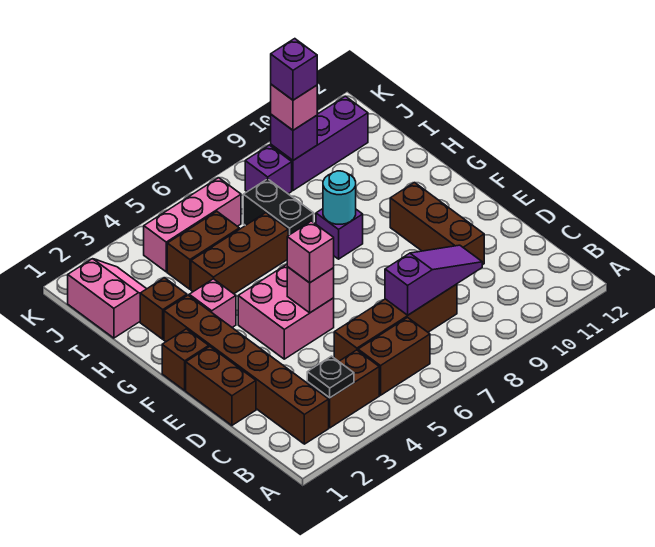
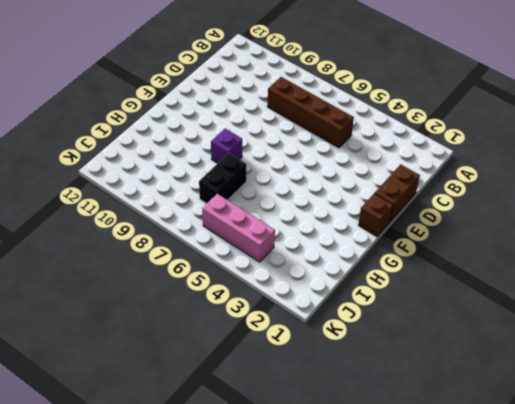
none -> brown brick B2:G2 level 1
none -> brown brick B3:B4 level 1
none -> brown brick B5:B6 level 1

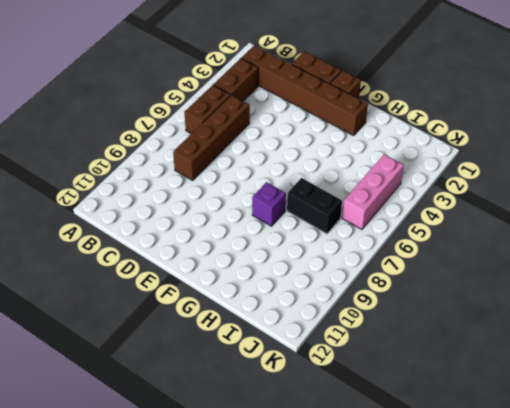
none -> brown brick D10:F10 level 1
none -> pink brick E4:F5 level 1
none -> pink brick G3 level 1

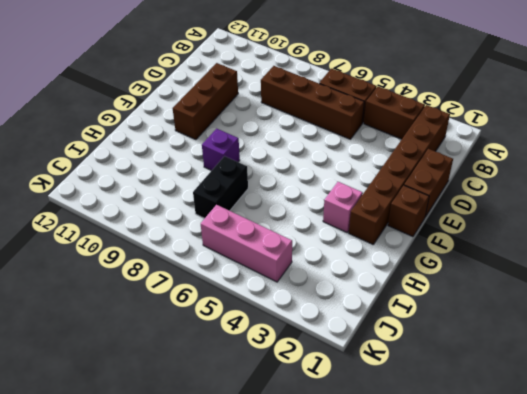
none -> pink brick E4:F5 level 1
none -> brown brick H2 level 1
none -> brown brick H4:H6 level 1

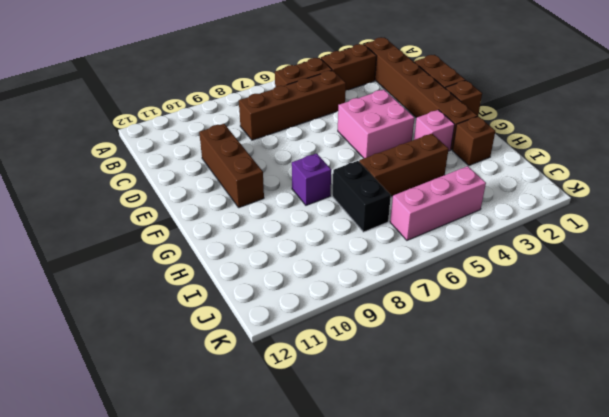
none -> pink slope I1:J2 level 1 top 1
none -> brown brick I4:I5 level 1
none -> purple brick J8 level 1

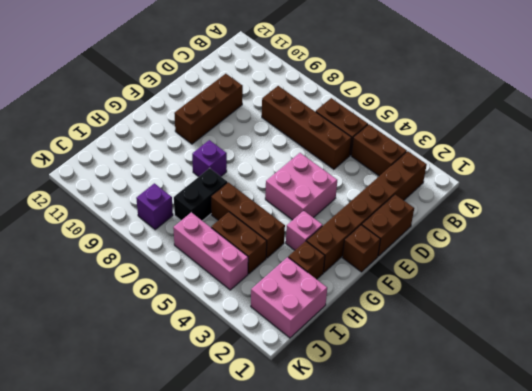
pink brick I1:J2 level 1 -> pink slope I1:J2 level 1 top 1
none -> purple brick J9:J11 level 1
none -> black plate B3 level 2
none -> purple slope C7:C9 level 2 top 7

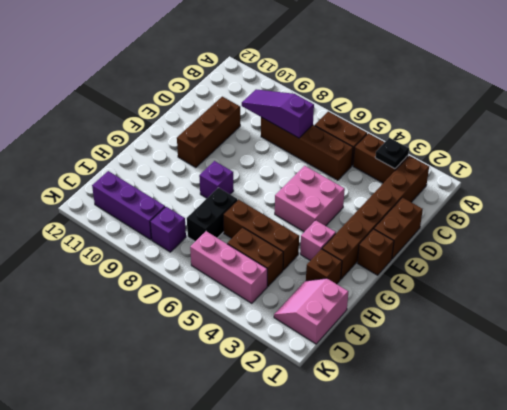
none -> pink brick E5 level 2
none -> cyan round brick G8 level 2
none -> purple brick J9 level 2

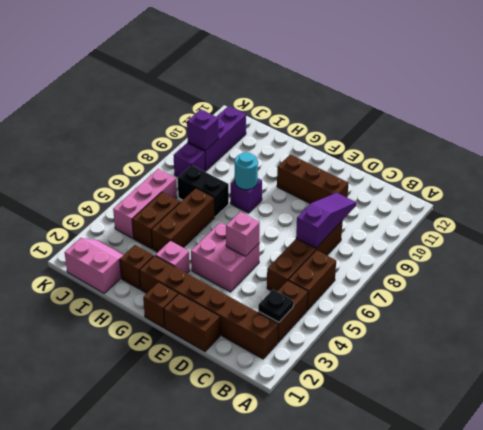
none -> pink brick E5 level 3
none -> pink brick J9 level 3
none -> purple brick J9 level 4

